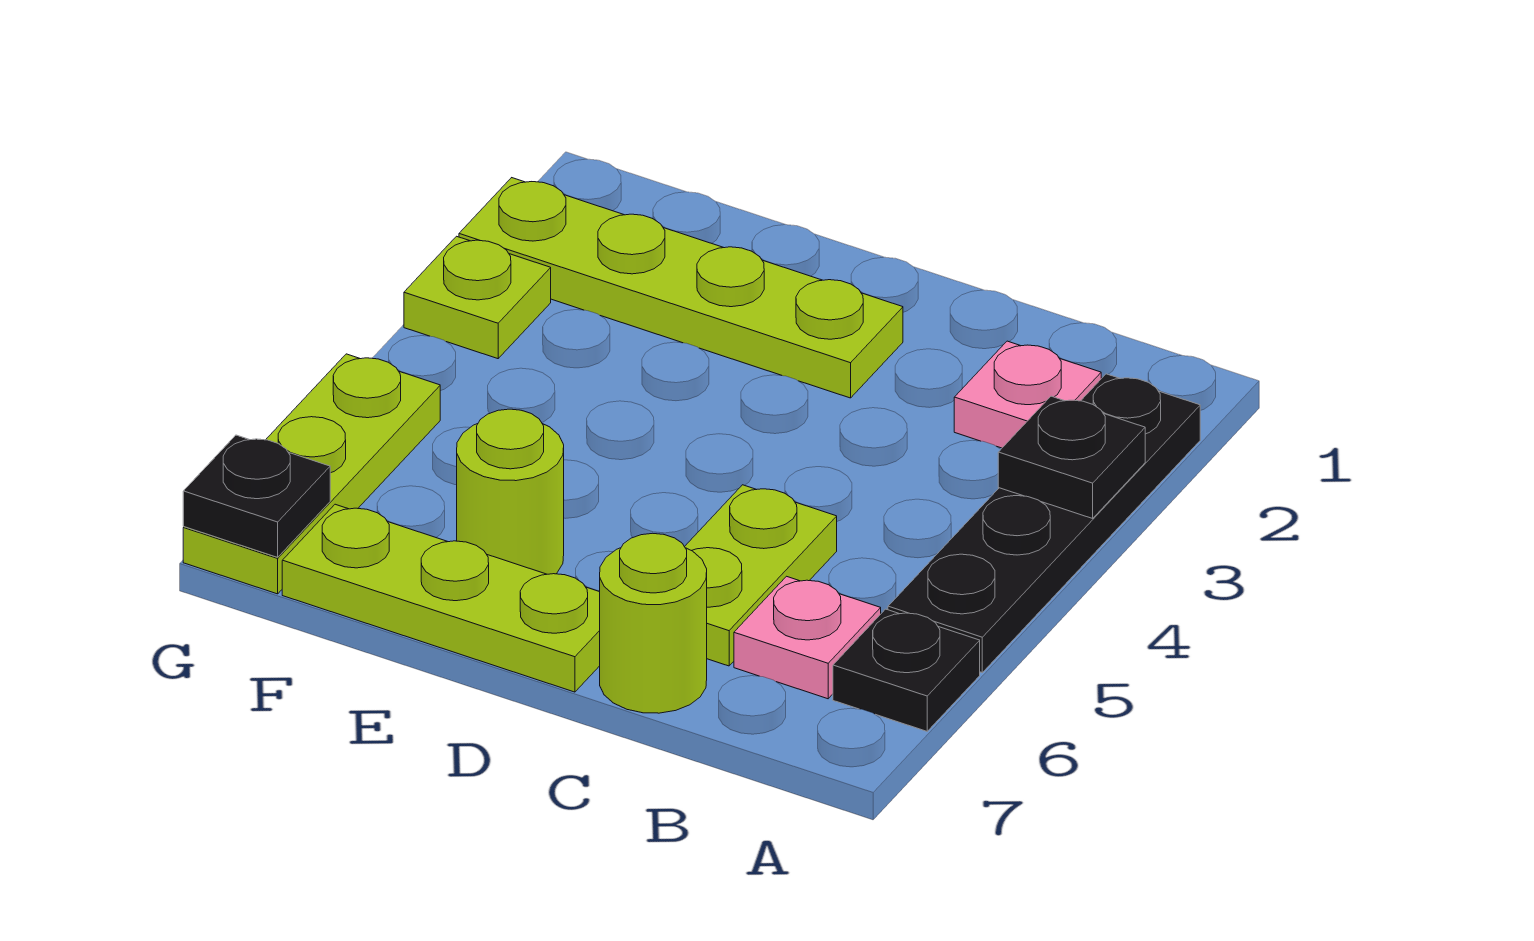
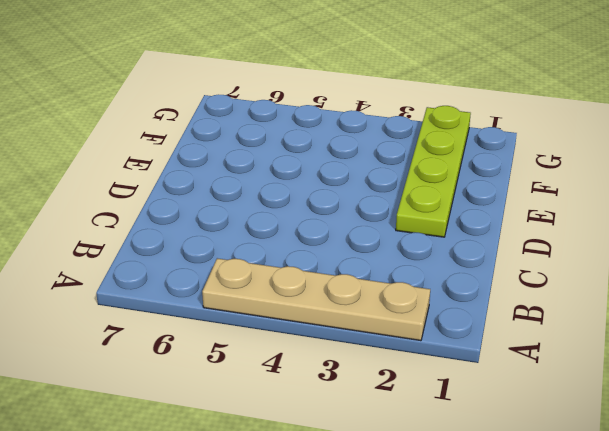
tan plate A2:A5 level 1 -> black plate A2:A5 level 1
none -> black plate A6 level 1
none -> pink plate B2 level 1
none -> pink plate B6 level 1

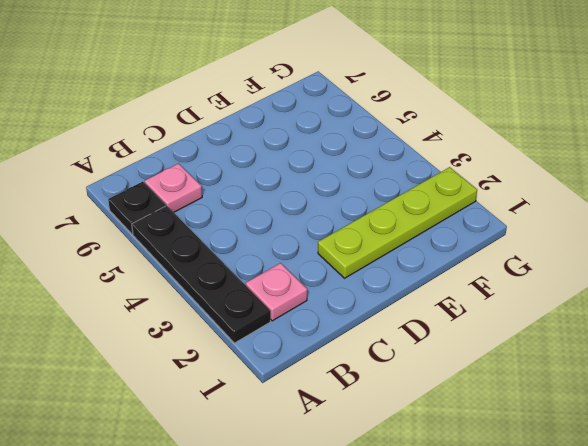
none -> lime plate C5:C6 level 1
none -> lime round brick C7 level 1
none -> lime plate D7:F7 level 1

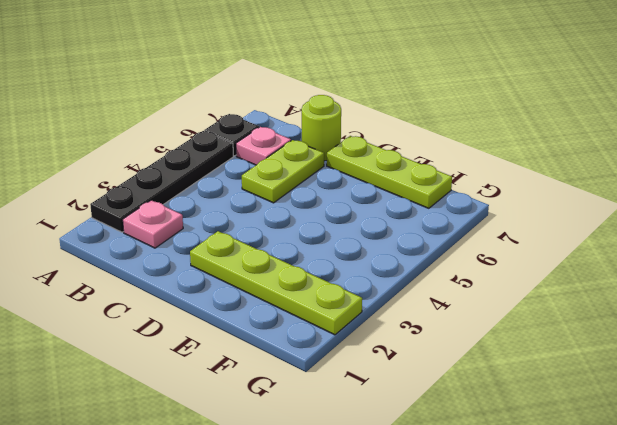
none -> lime round brick E6 level 1
none -> lime plate G3 level 1
none -> lime plate G5:G7 level 1

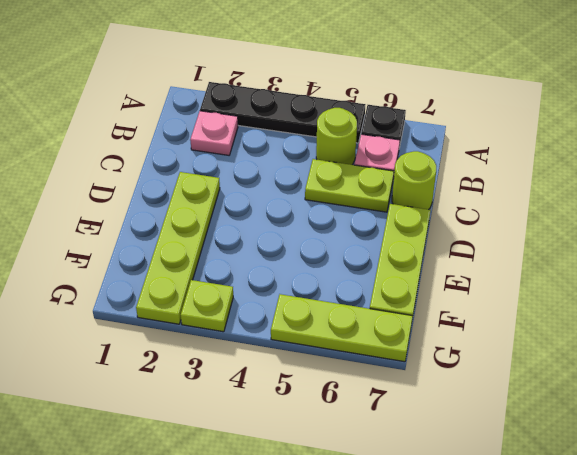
lime round brick B5 level 1 -> lime round brick E6 level 1
none -> black plate A3 level 2
none -> black plate G7 level 2

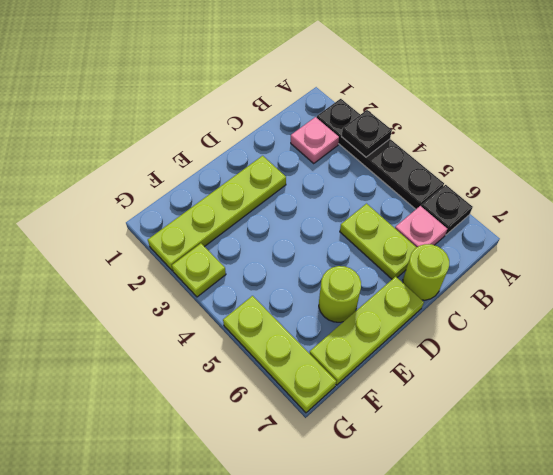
none -> black plate G7 level 2

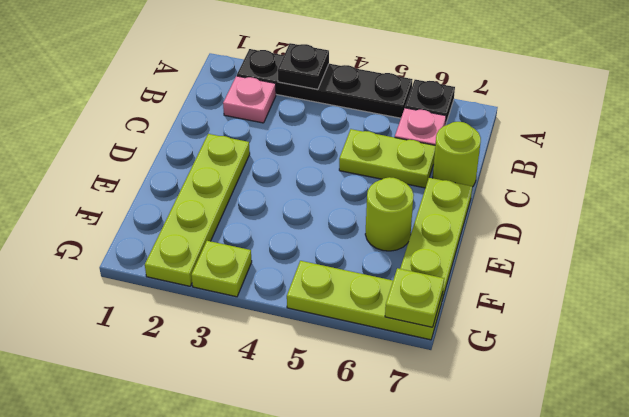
lime plate G7 level 2 -> black plate G7 level 2

